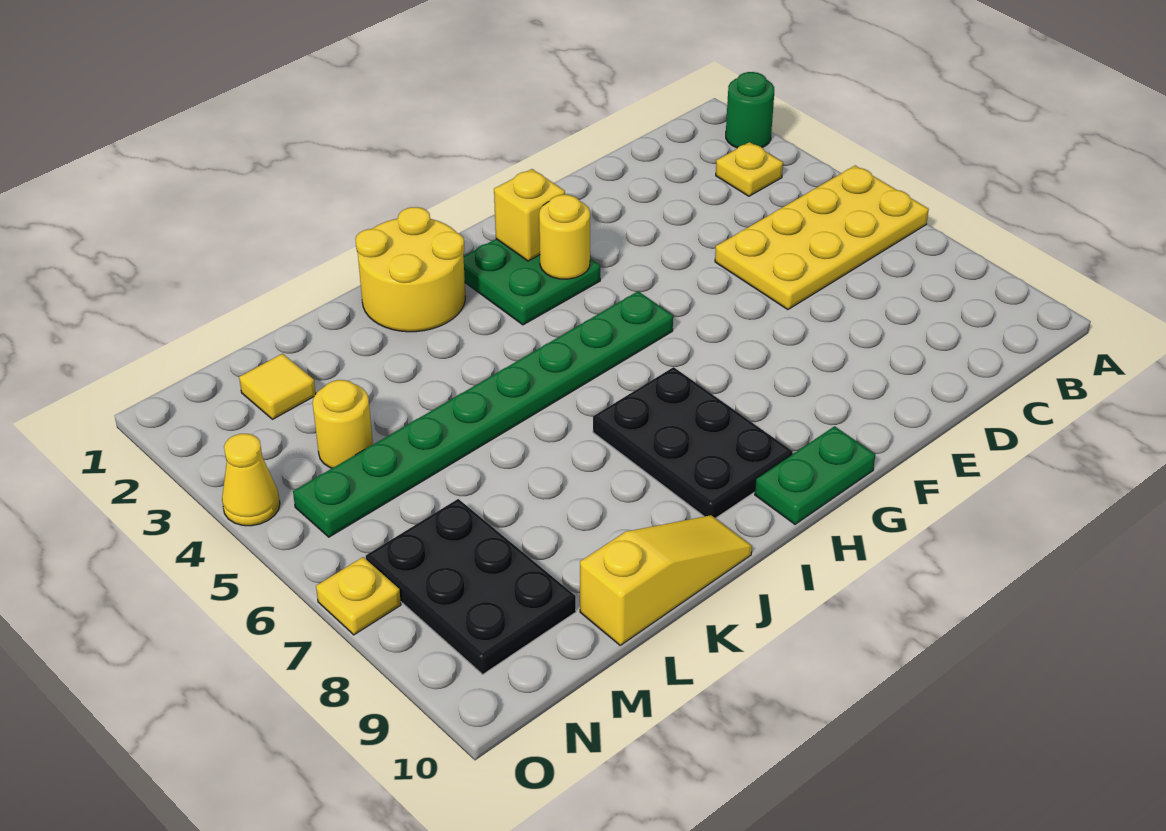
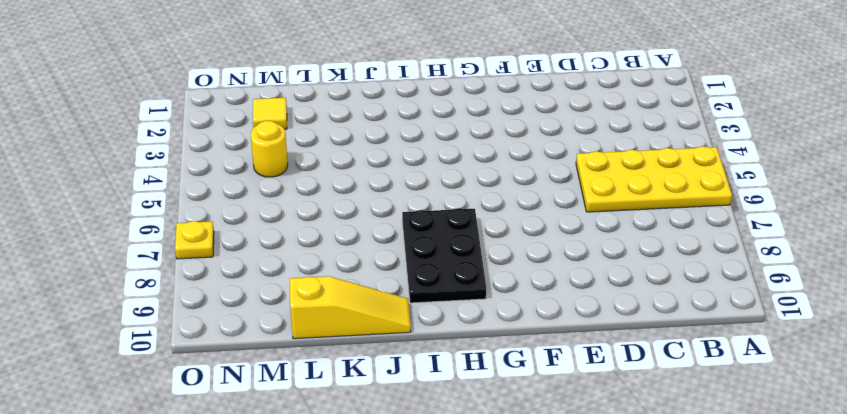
none -> green round brick A2 level 1
none -> yellow plate B3 level 1
none -> green plate G2:H3 level 1

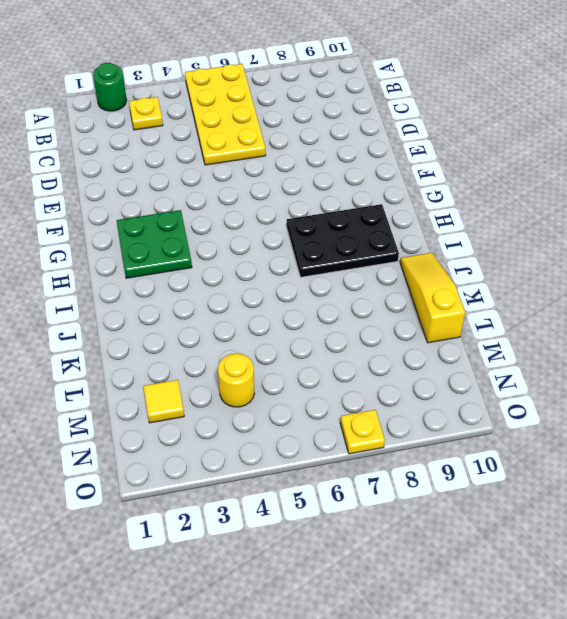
none -> green plate G5:N5 level 1
none -> green plate G10:H10 level 1
none -> yellow round brick I1:J2 level 1

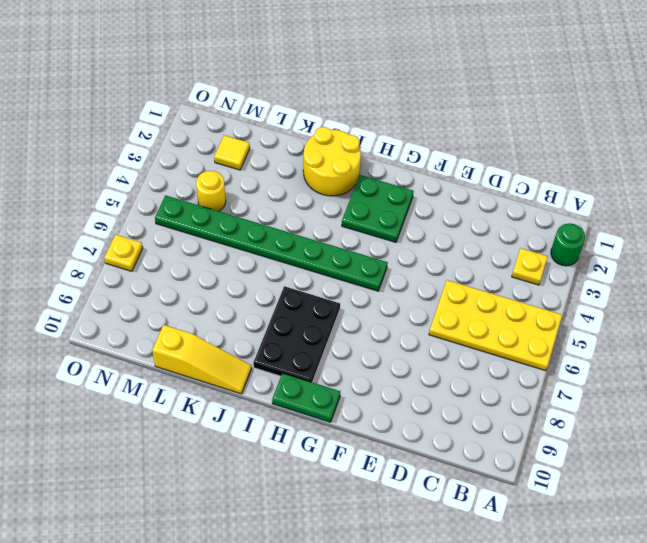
none -> black plate M7:N9 level 1
none -> yellow cone O4 level 1
none -> yellow brick G2 level 2

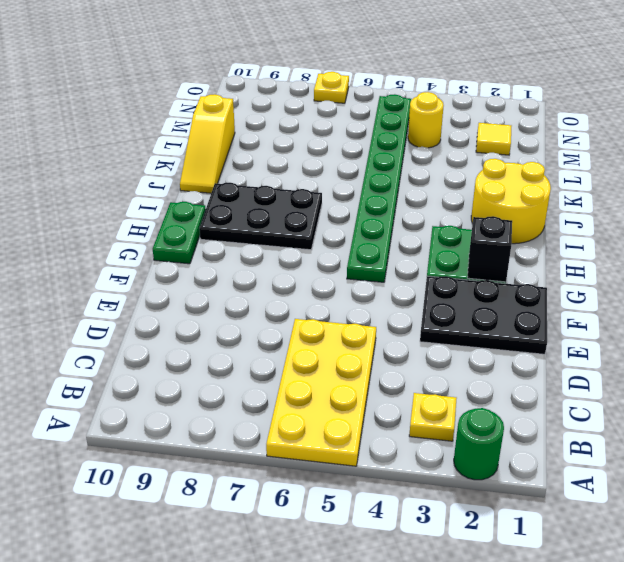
black plate E1:F3 level 1 -> black plate M7:N9 level 1
black brick G2 level 2 -> yellow brick G2 level 2
none -> yellow cone O4 level 1
none -> yellow round brick G3 level 2

